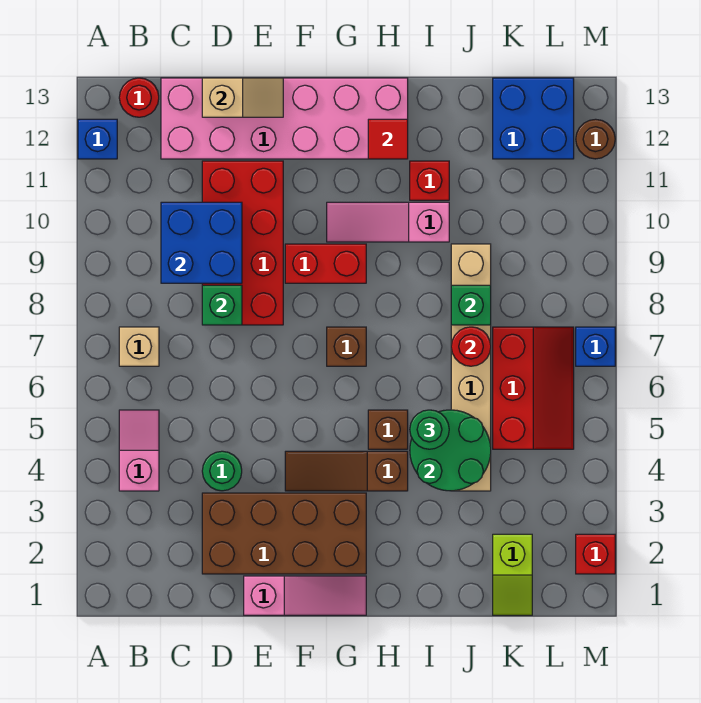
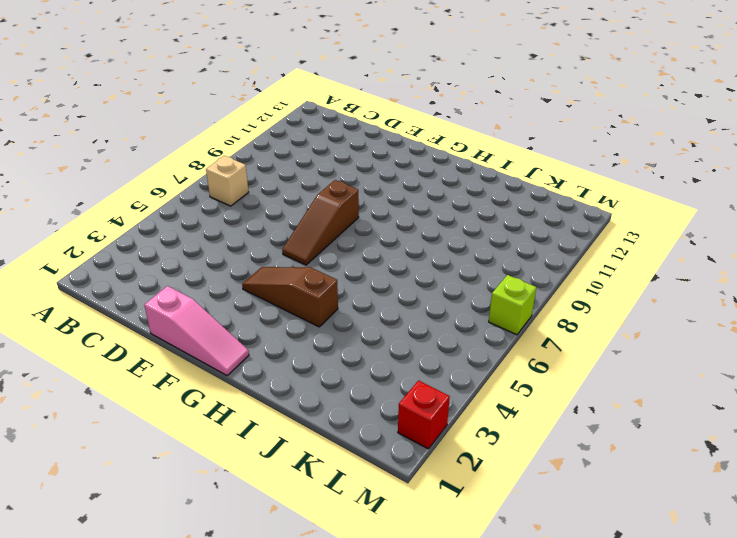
brown slope F6:F8 level 1 top 8 -> none
lime brick M7 level 1 -> blue brick M7 level 1
none -> blue brick A12 level 1
none -> pink slope B4:B5 level 1 top 4
none -> red round brick B13 level 1
none -> pink brick C12:H13 level 1

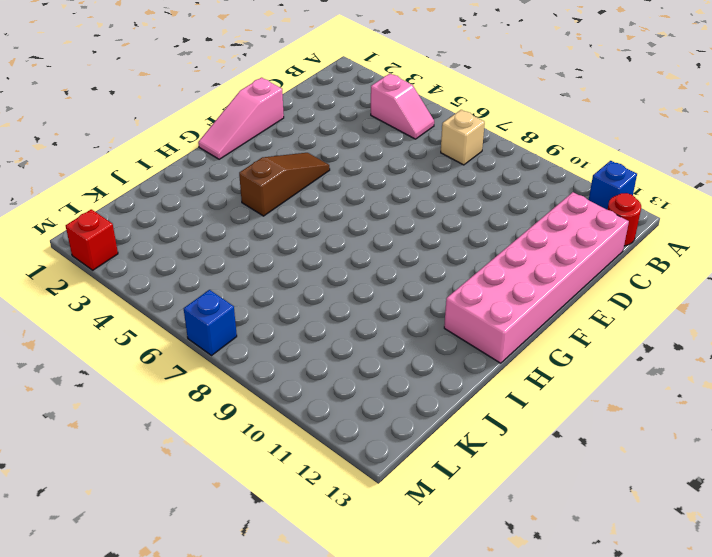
none -> brown brick D2:G3 level 1
none -> green round brick D4 level 1
none -> red brick D8:E11 level 1
none -> red brick F9:G9 level 1

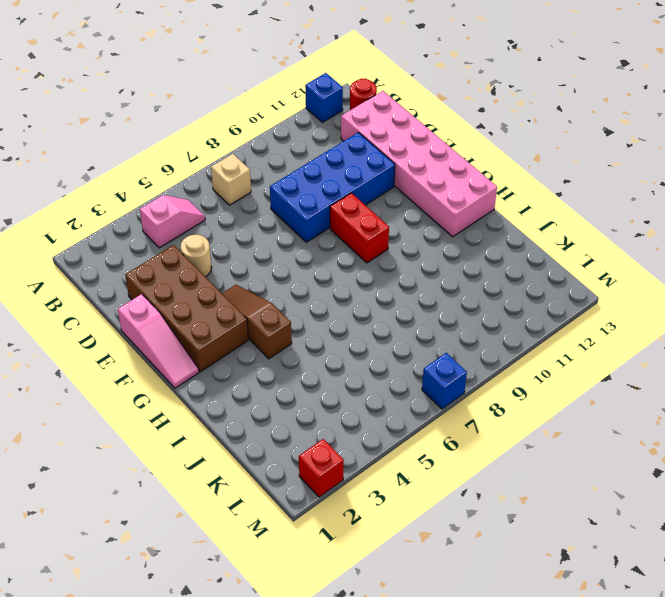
tan round brick D4 level 1 -> green round brick D4 level 1
blue brick D8:E11 level 1 -> red brick D8:E11 level 1
none -> brown brick G7 level 1
none -> pink slope G10:I10 level 1 top I
none -> brown brick H5 level 1
none -> red brick I11 level 1

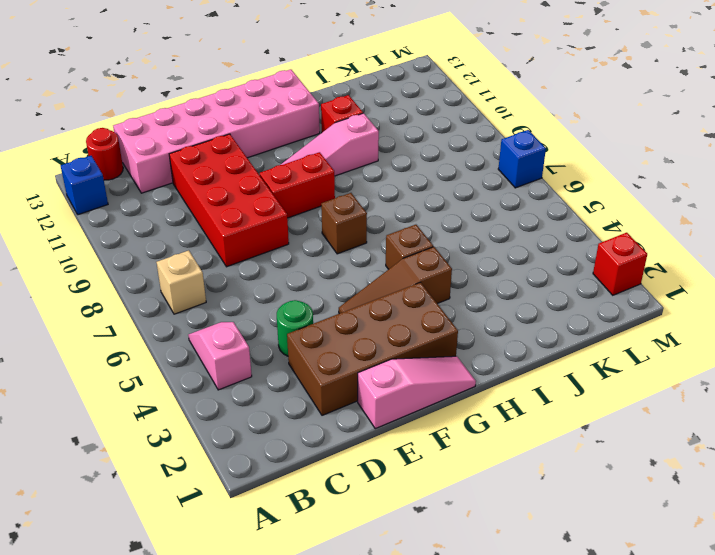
none -> tan brick J4:J9 level 1
none -> lime slope K1:K2 level 1 top 2
none -> red slope K5:L7 level 1 top K
none -> blue brick K12:L13 level 1

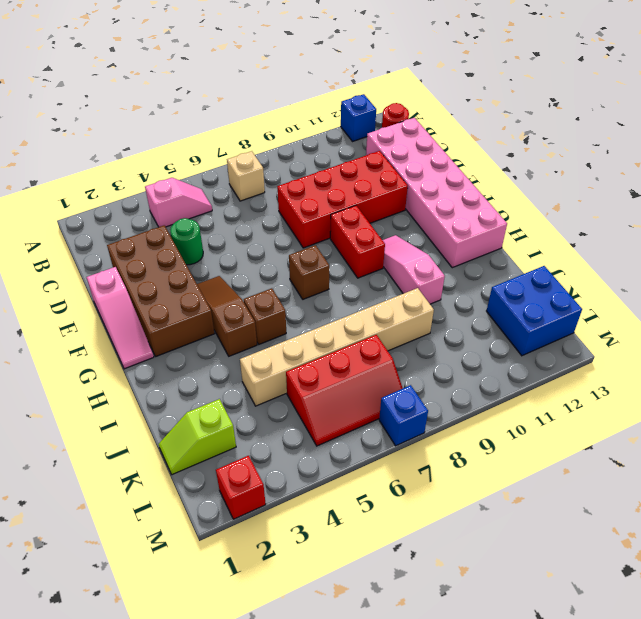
none -> red brick I11 level 1
none -> brown round brick M12 level 1
none -> blue brick C9:D10 level 2
none -> green brick D8 level 2

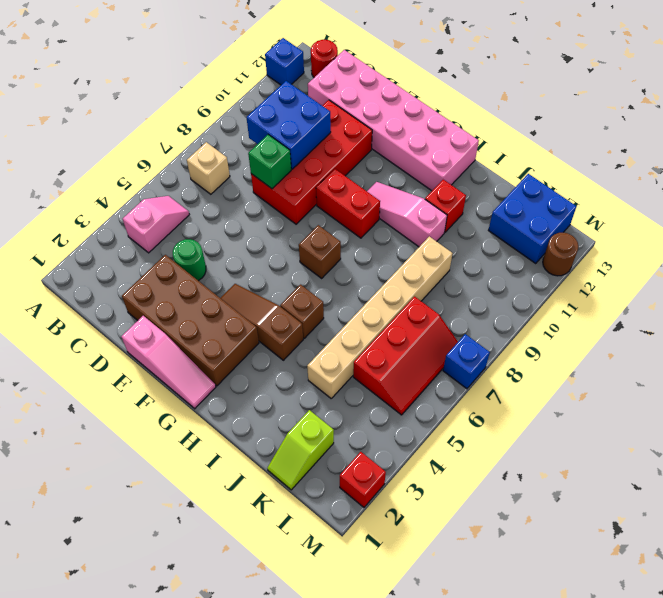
none -> tan slope D13:E13 level 2 top D
none -> red tile H12 level 2
none -> green round brick I4:J5 level 2
none -> red round brick J7 level 2

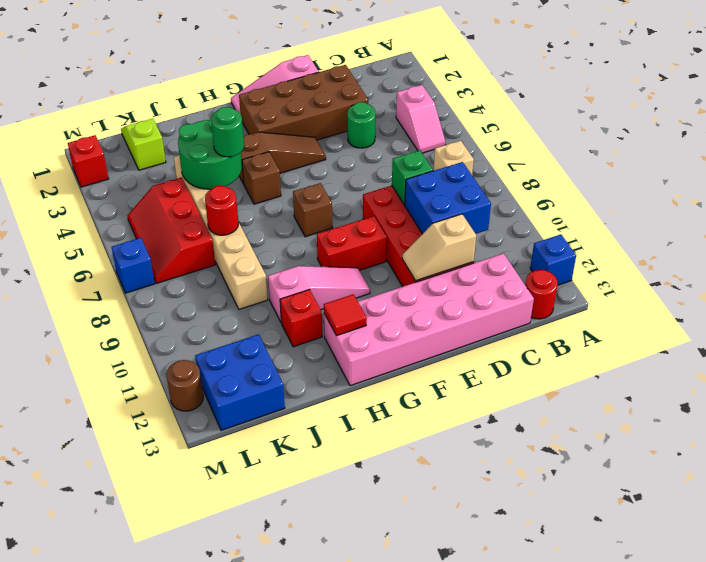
tan slope D11:E11 level 2 top D -> tan slope D13:E13 level 2 top D
none -> green brick J8 level 2

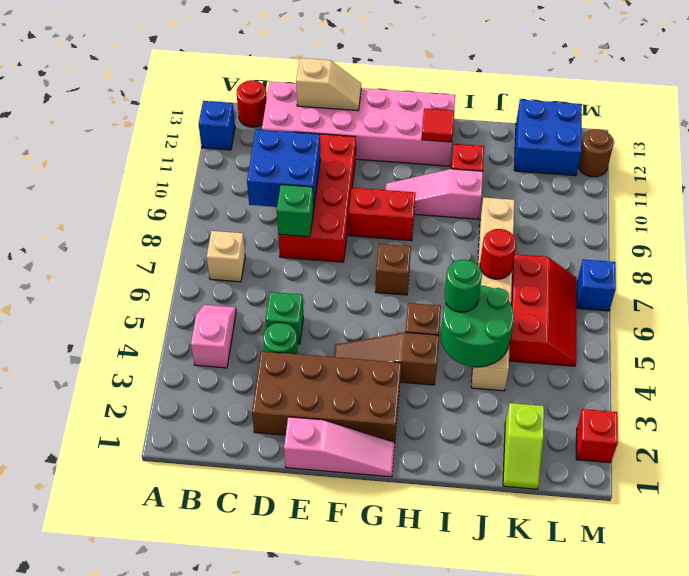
green brick D5 level 1 -> green brick J8 level 2

